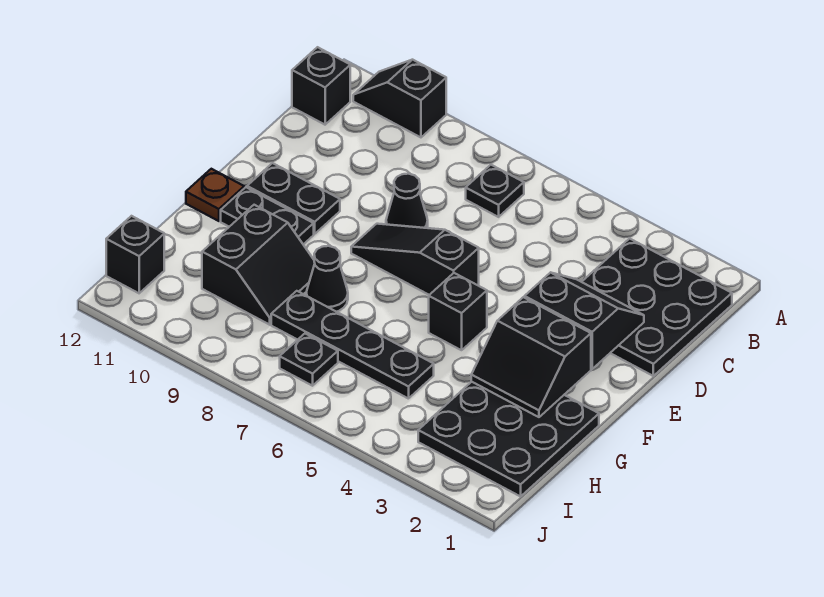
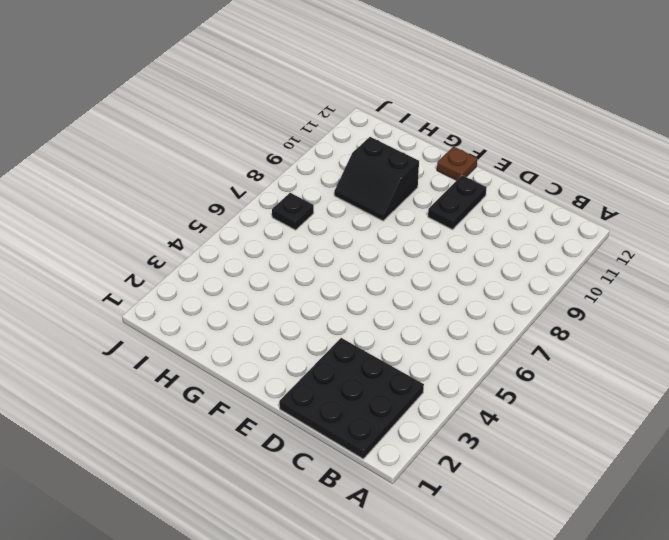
none -> black slope A10:A11 level 1 top 10
none -> black plate B7 level 1
none -> black brick B12 level 1

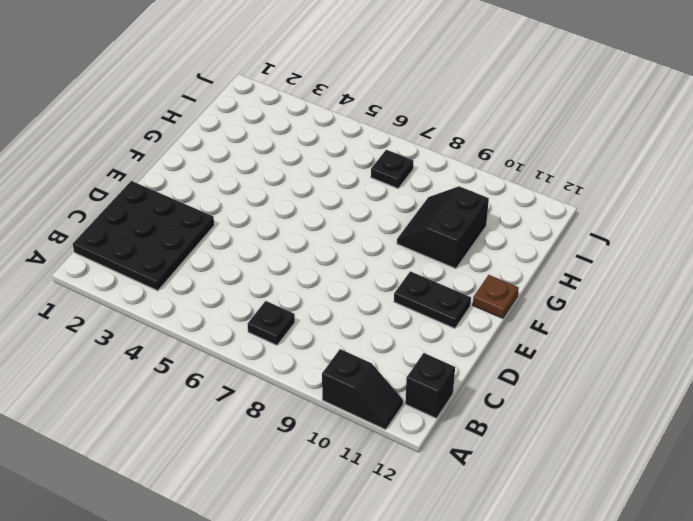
none -> black cone D8 level 1
none -> black slope E6:E8 level 1 top 6
none -> black brick F5 level 1

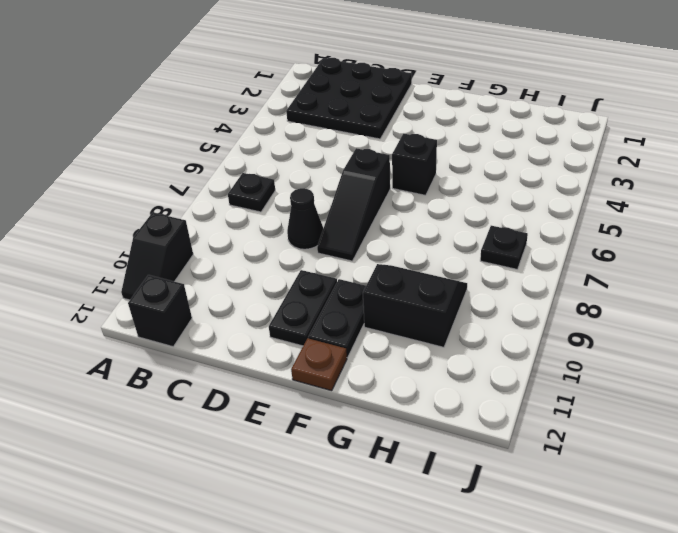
none -> black plate G1:I3 level 1
none -> black cone G8 level 1
none -> black plate H5:H8 level 1

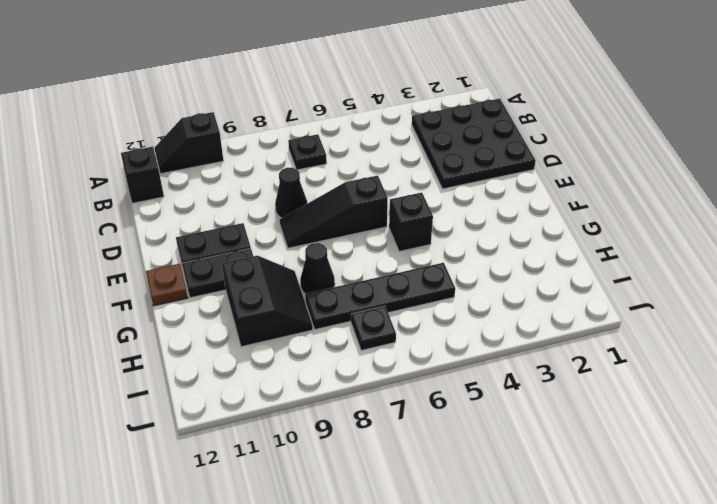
none -> black plate G1:I3 level 1
none -> black brick I12 level 1
none -> black slope D2:E3 level 2 top E

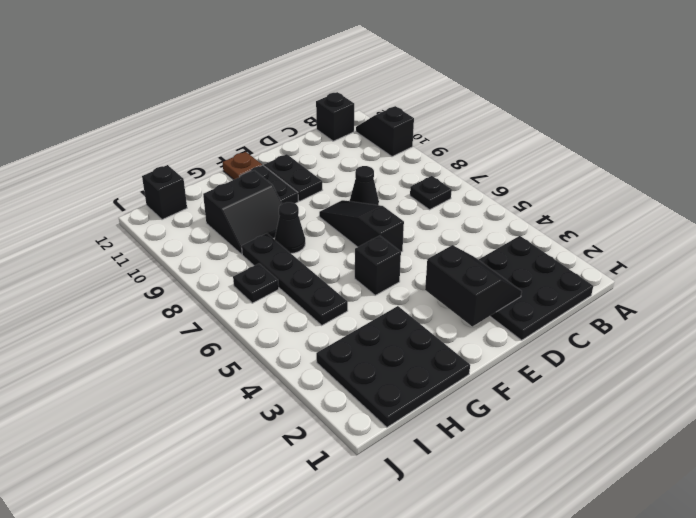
none -> black slope F2:G3 level 2 top F

